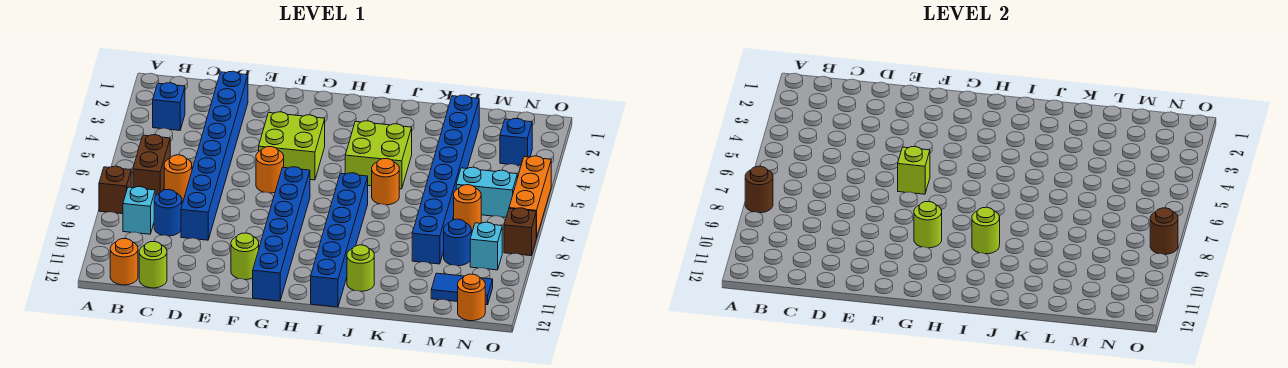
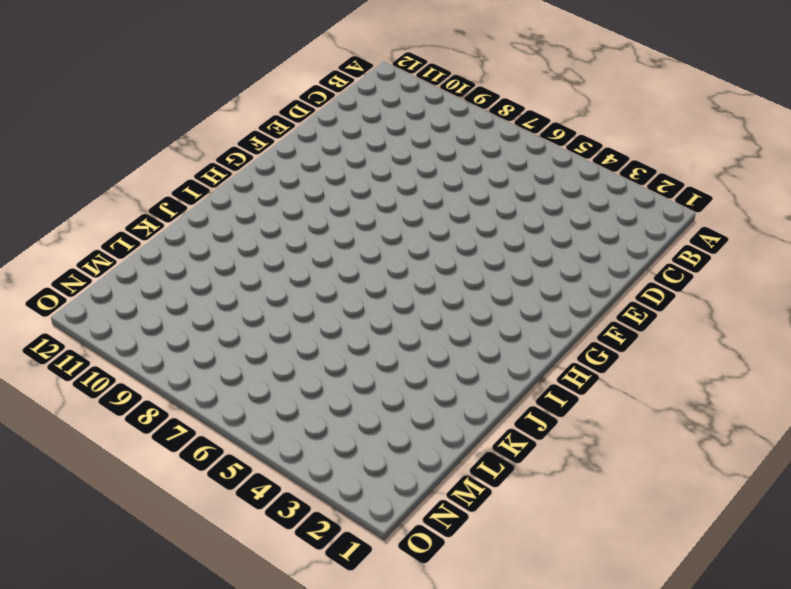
none -> brown brick A8 level 1
none -> blue brick B3 level 1
none -> brown brick B6:B7 level 1
none -> cyan brick B9 level 1

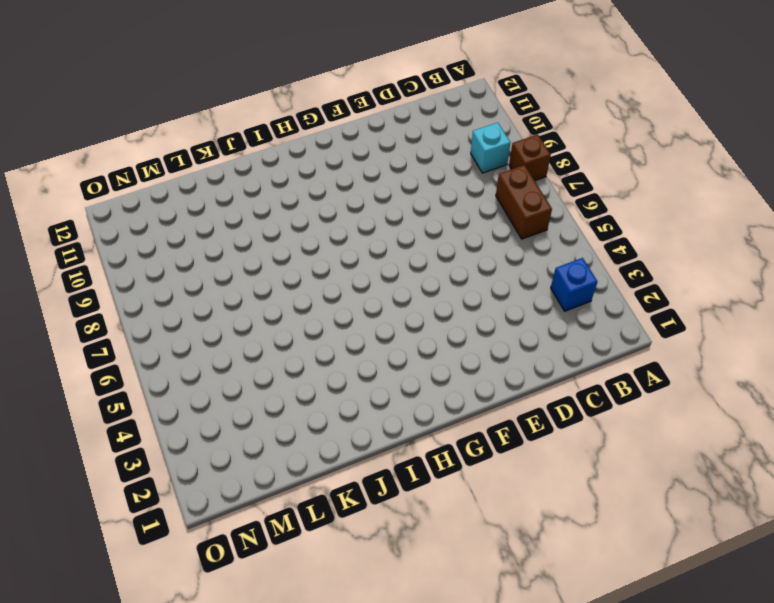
none -> orange round brick B12 level 1
none -> orange round brick C7 level 1
none -> blue round brick C9 level 1
none -> lime round brick C12 level 1

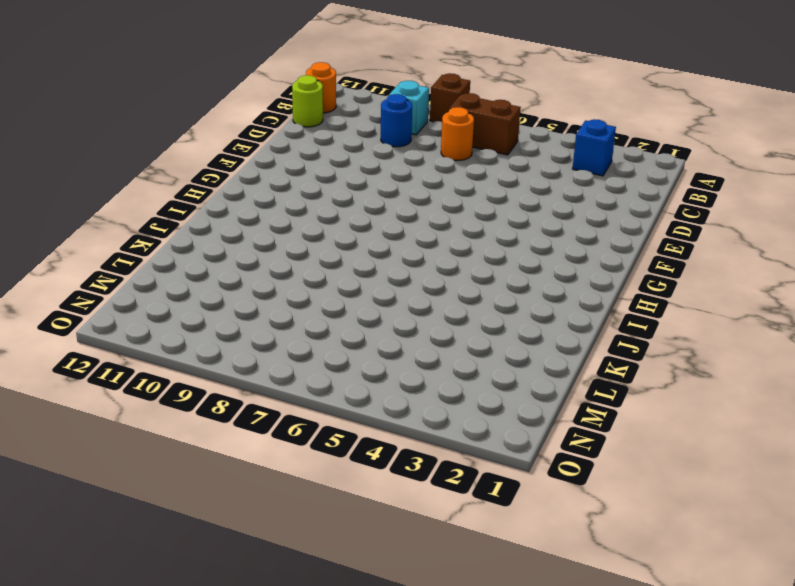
none -> blue brick D2:D9 level 1
none -> lime brick F4:G5 level 1
none -> orange round brick F6 level 1
none -> lime round brick F11 level 1

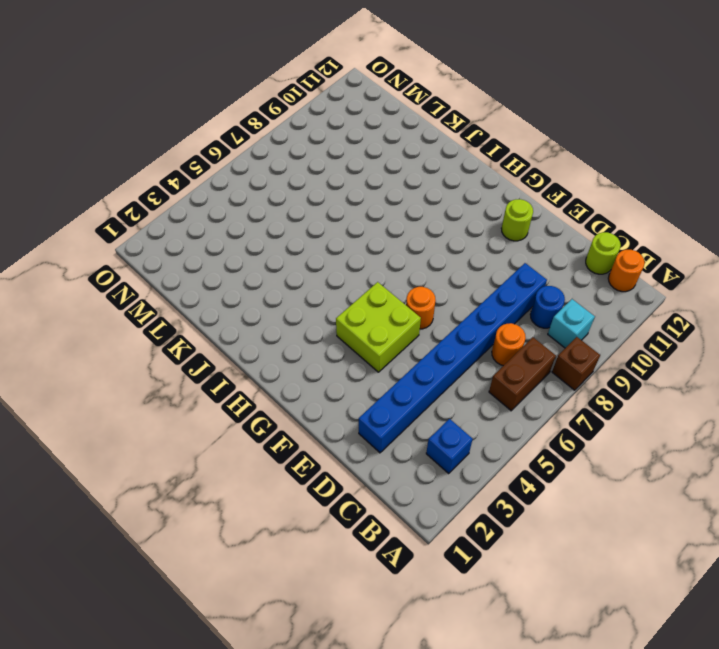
none -> blue brick G7:G12 level 1
none -> lime brick I4:J5 level 1
none -> blue brick I7:I12 level 1
none -> orange round brick J6 level 1

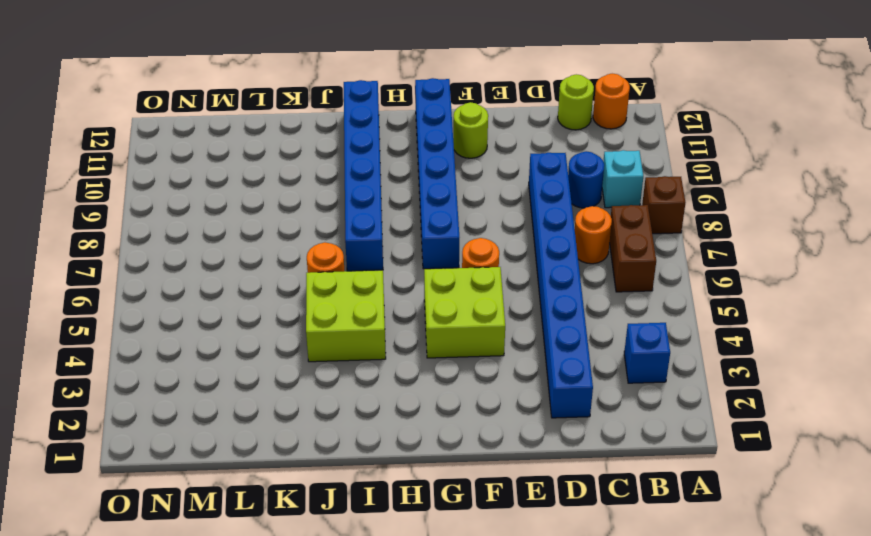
none -> lime round brick J11 level 1
none -> blue brick L2:L9 level 1
none -> cyan brick M6:N6 level 1
none -> orange round brick M7 level 1

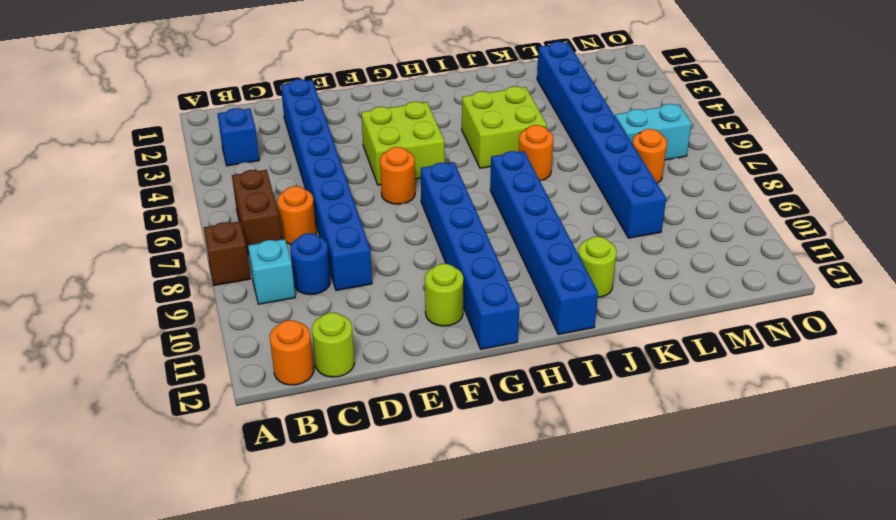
none -> blue round brick M9 level 1
none -> blue tile M11:N11 level 1
none -> blue brick N3 level 1
none -> cyan brick N9 level 1

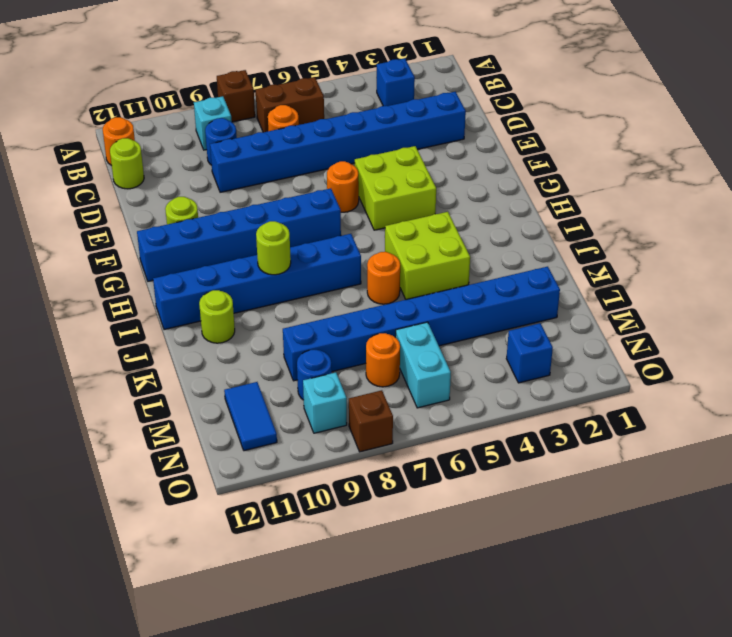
none -> orange round brick N12 level 1
none -> orange brick O5:O7 level 1
none -> brown round brick A8 level 2
none -> lime brick F6 level 2

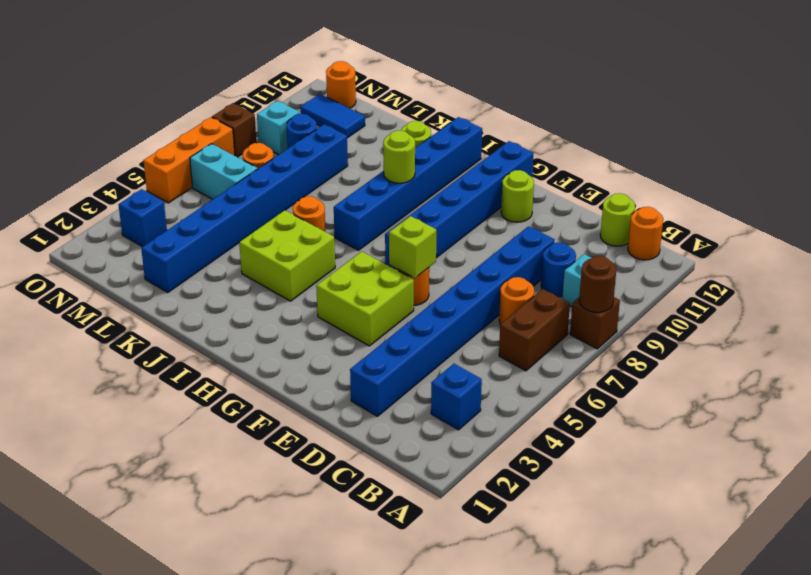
none -> lime round brick G9 level 2
none -> brown round brick O8 level 2

